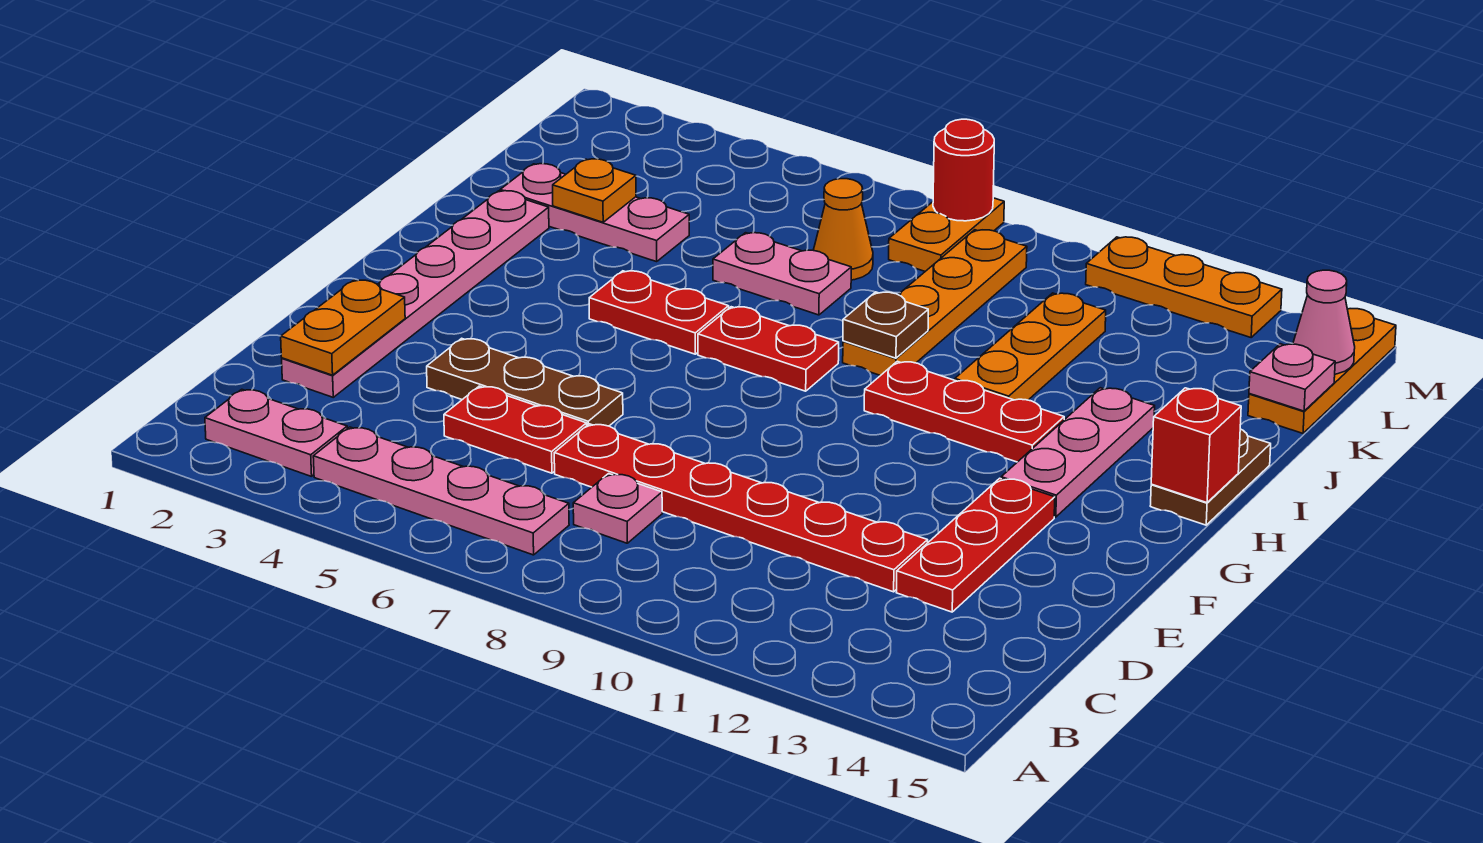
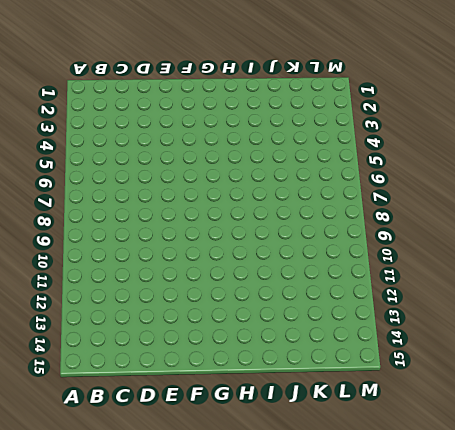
none -> pink plate B2:B3 level 1
none -> pink plate B4:B7 level 1
none -> pink plate C8 level 1

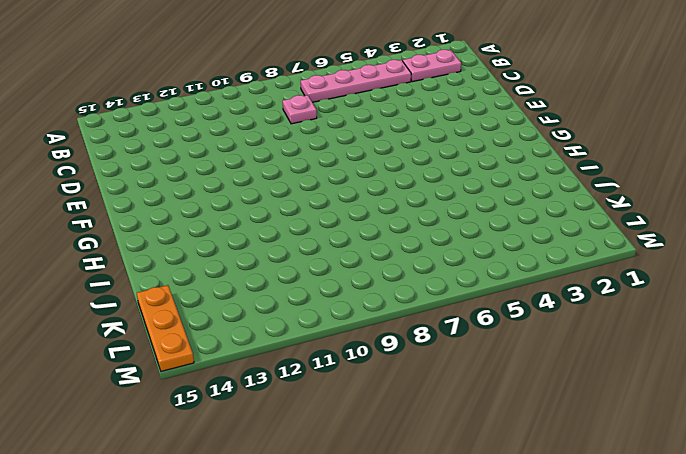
none -> pink plate D2:I2 level 1
none -> red plate D5:D6 level 1
none -> red plate D7:D12 level 1

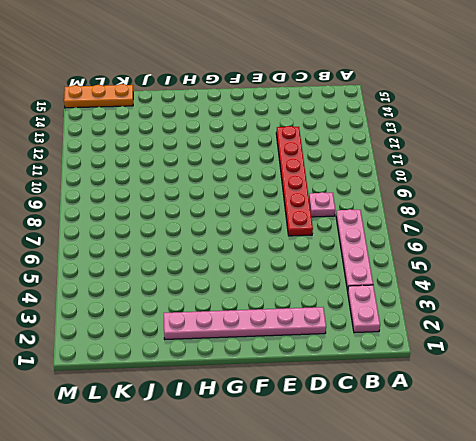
none -> red plate D5:D6 level 1
none -> red plate D13:F13 level 1
none -> brown plate E4:E6 level 1

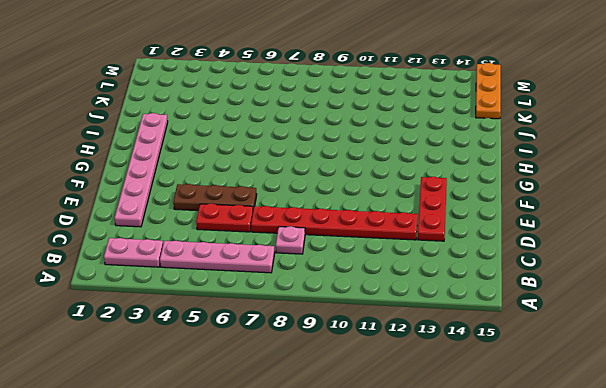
none -> pink plate G13:I13 level 1
none -> red plate H5:H6 level 1
none -> red plate H7:H8 level 1

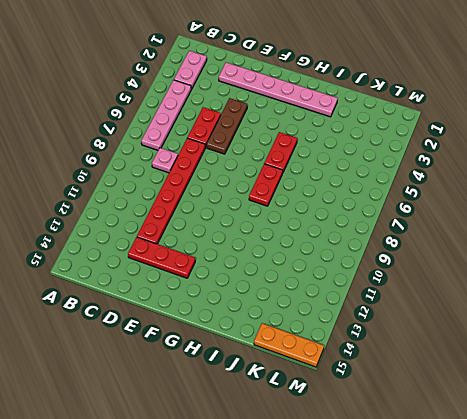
none -> pink plate G13:I13 level 1
none -> red plate H10:H12 level 1
none -> brown plate H15:I15 level 1

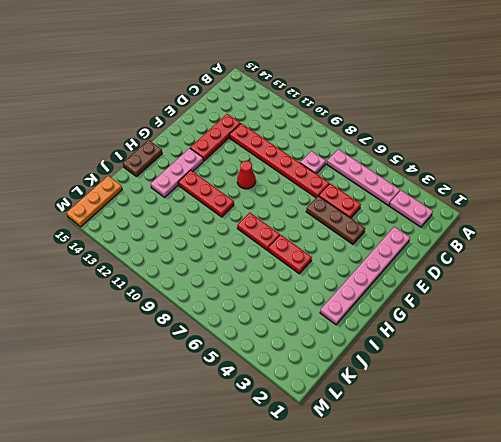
red cone F10 level 1 -> none
none -> orange plate I9:L9 level 1
none -> orange plate I11:K11 level 1
none -> pink plate J2:J4 level 1

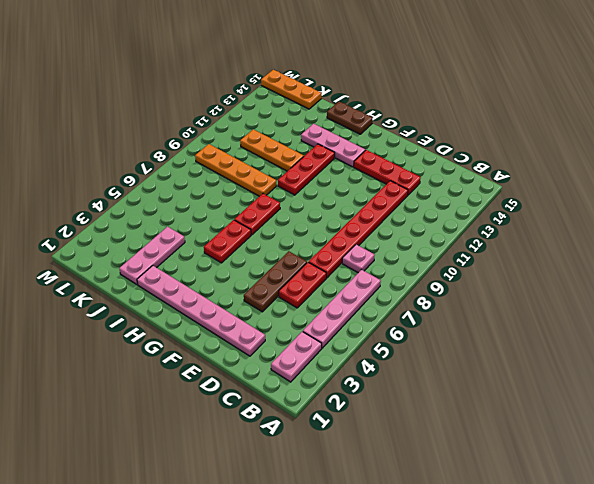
none -> pink plate J6:J7 level 1
none -> orange cone K7 level 1
none -> orange plate L8:M8 level 1

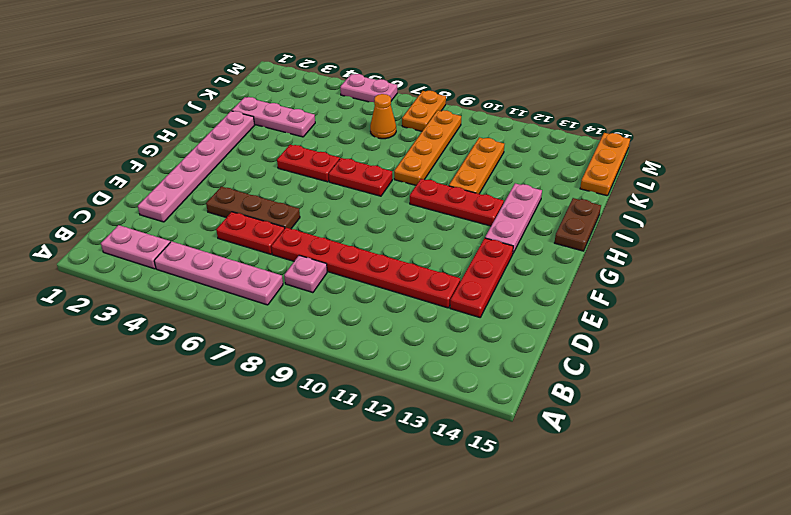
pink plate M5:M6 level 1 -> pink plate J6:J7 level 1
none -> orange plate M11:M13 level 1
none -> orange plate D2:E2 level 2
none -> red brick H15 level 2

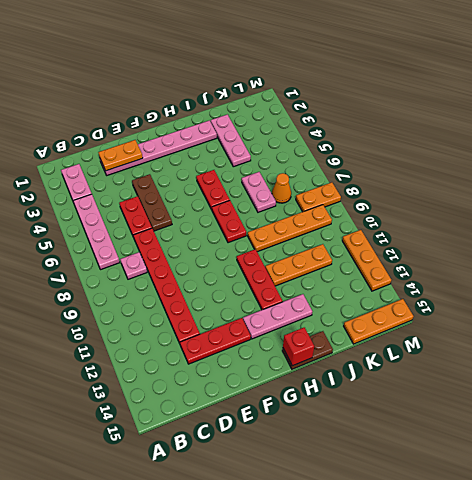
none -> brown plate I9 level 2
none -> orange plate J3 level 2
none -> pink plate K15 level 2

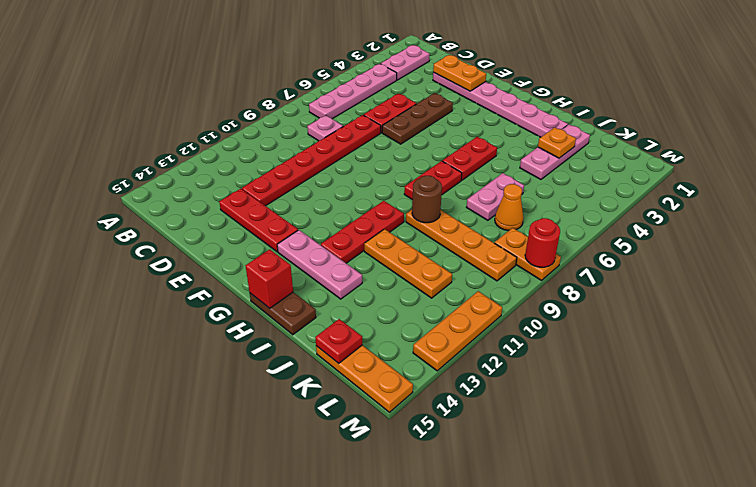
brown round brick I9 level 2 -> brown plate I9 level 2
red plate K15 level 2 -> pink plate K15 level 2
none -> pink cone L15 level 2

